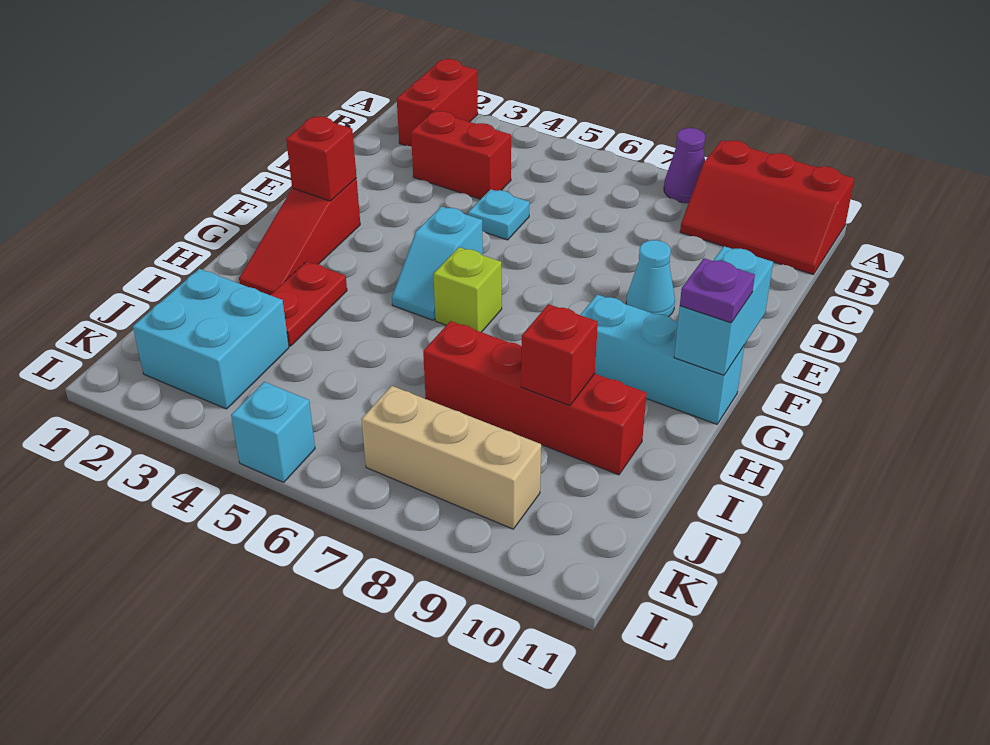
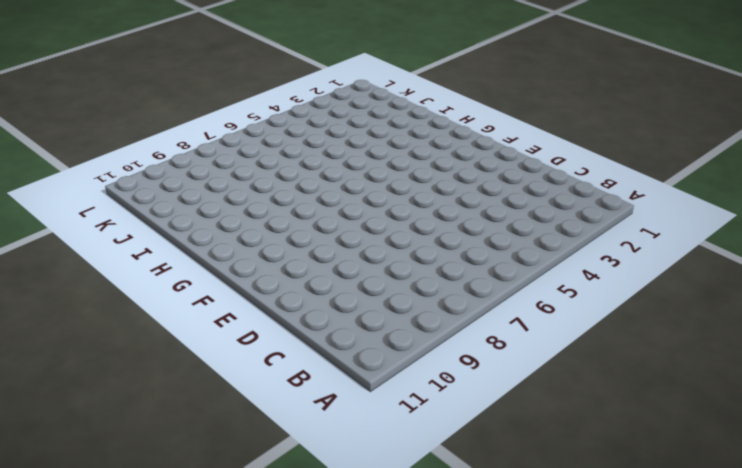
none -> red brick A2:B2 level 1
none -> purple cone A8 level 1
none -> red slope A9:B11 level 1 top A

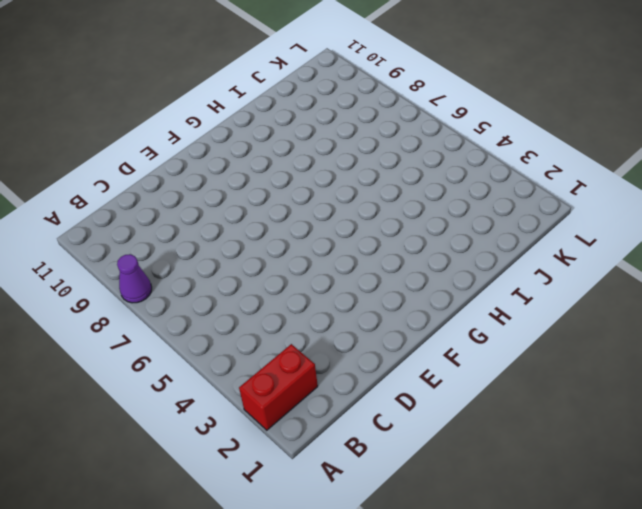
none -> red slope A9:B11 level 1 top A
none -> red brick C3:C4 level 1
none -> cyan plate D5 level 1

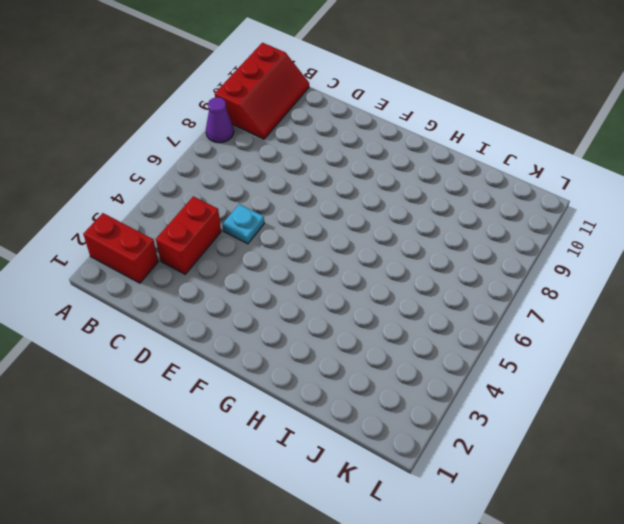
none -> cyan cone E9 level 1
none -> red slope F2:H2 level 1 top F
none -> cyan slope F5:G5 level 1 top F

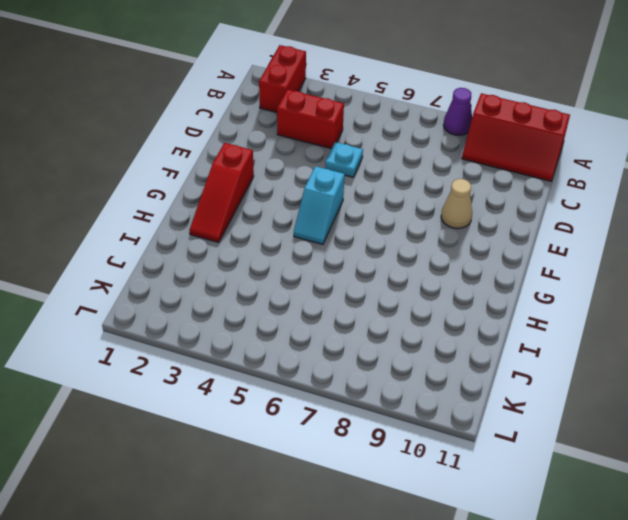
tan cone E9 level 1 -> cyan cone E9 level 1
none -> lime brick G6 level 1
none -> cyan brick G9:G11 level 1
none -> red plate H3:I3 level 1

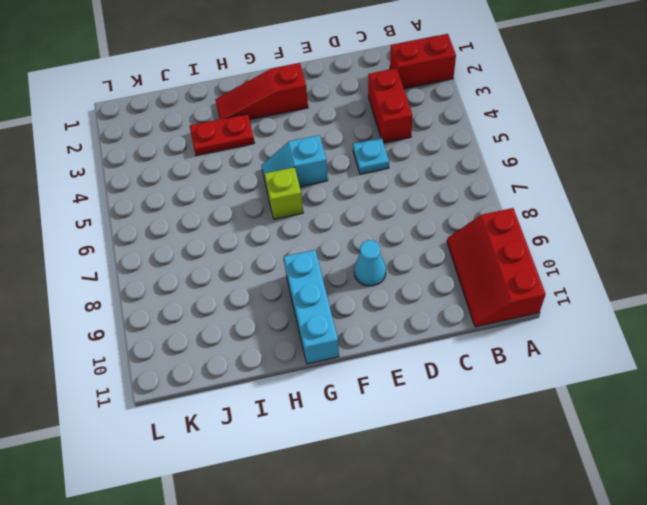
none -> purple cone A8 level 1
none -> red brick I7:I10 level 1
none -> cyan brick J2:K3 level 1

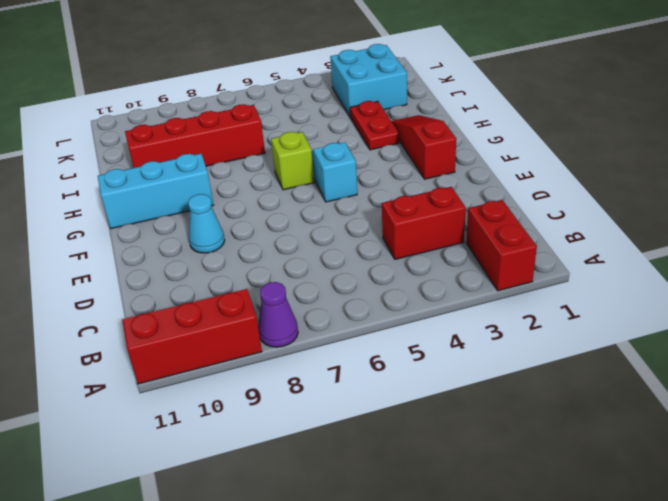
none -> cyan plate D5 level 1
none -> tan brick K7:K9 level 1
none -> cyan brick L5 level 1

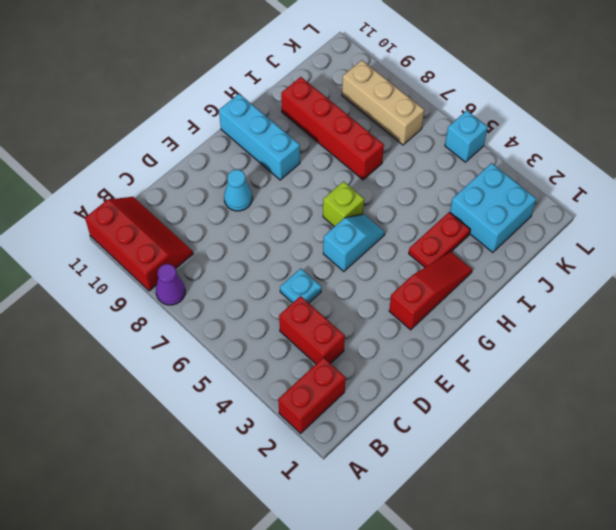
none -> red brick F2 level 2
none -> cyan brick F11:G11 level 2
none -> red brick I9 level 2

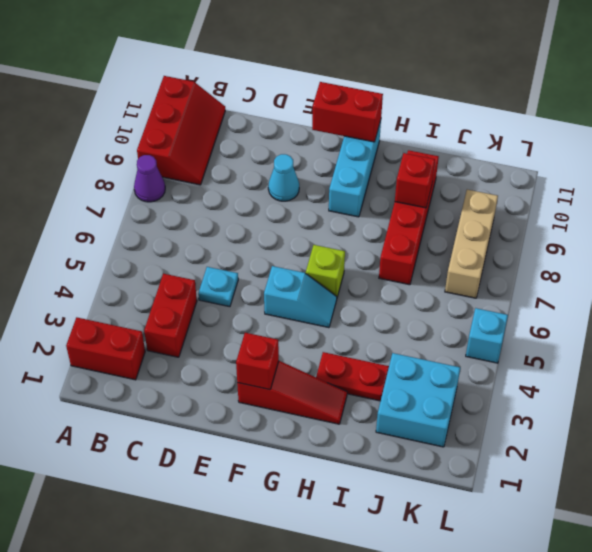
red brick F11:G11 level 2 -> cyan brick F11:G11 level 2
none -> purple plate G11 level 3

